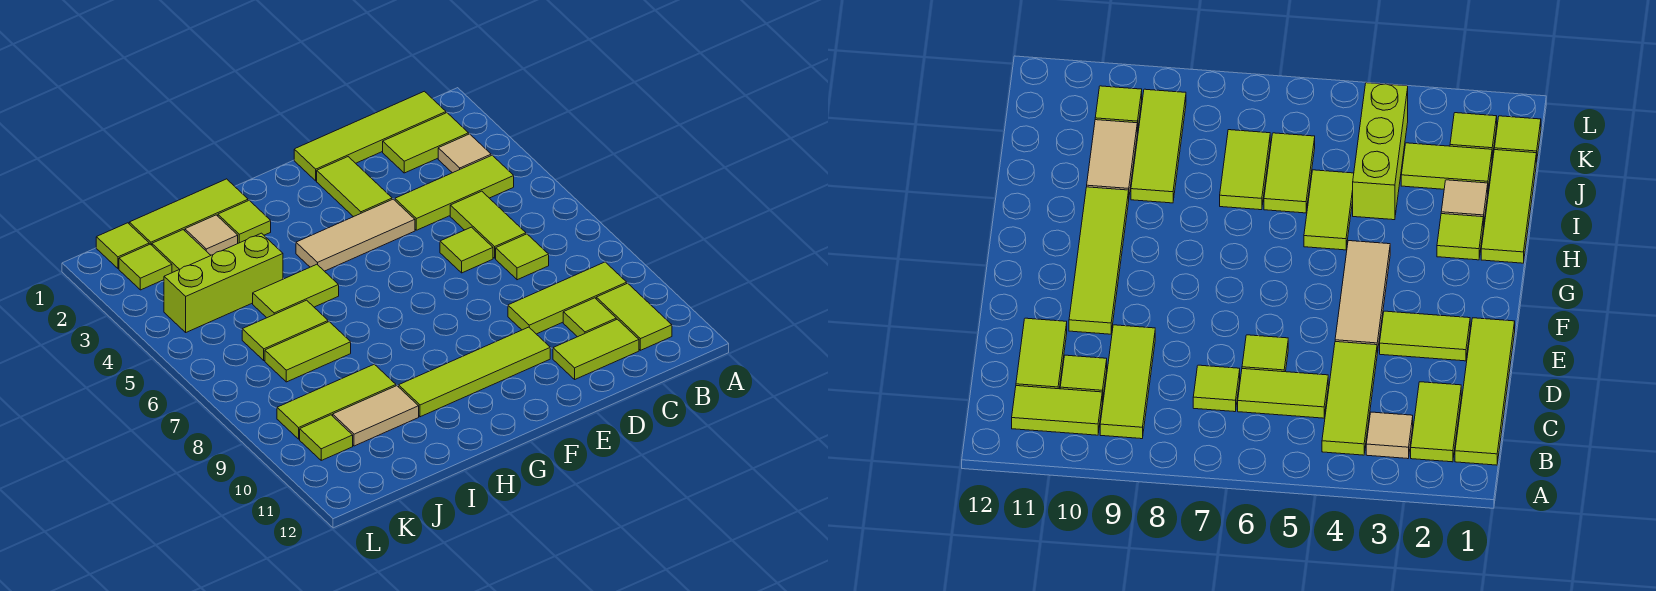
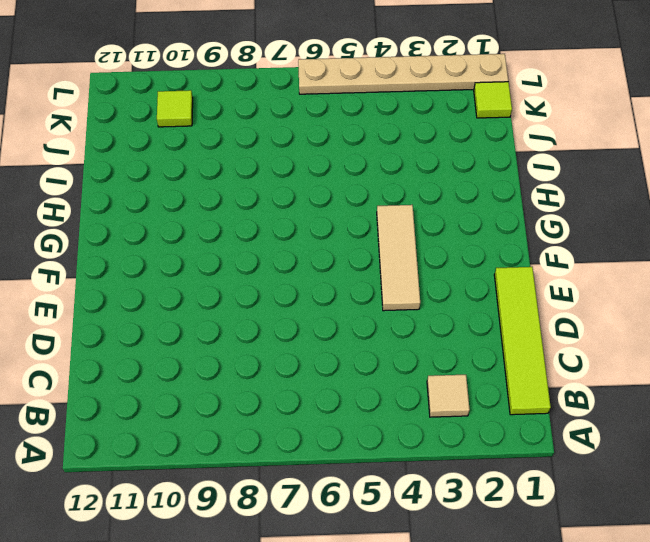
tan plate L1:L6 level 1 -> none
none -> lime tile B2:C2 level 1
none -> lime tile B4:D4 level 1
none -> lime tile B9:D9 level 1

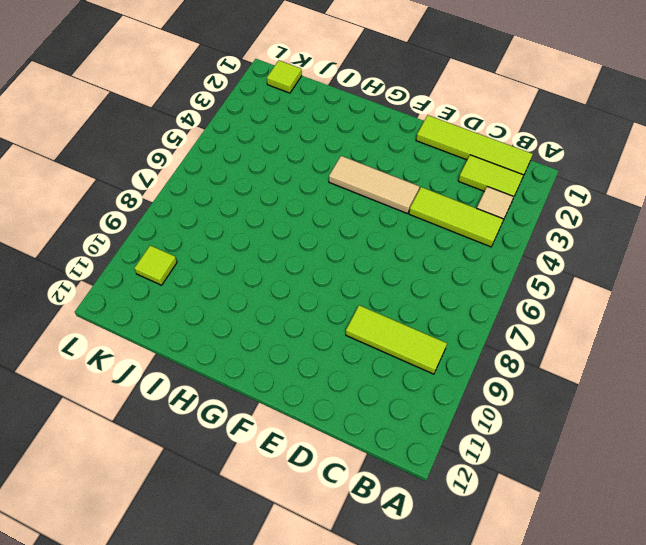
none -> lime tile B10:B11 level 1
none -> lime tile C5:C6 level 1
none -> lime tile C7 level 1

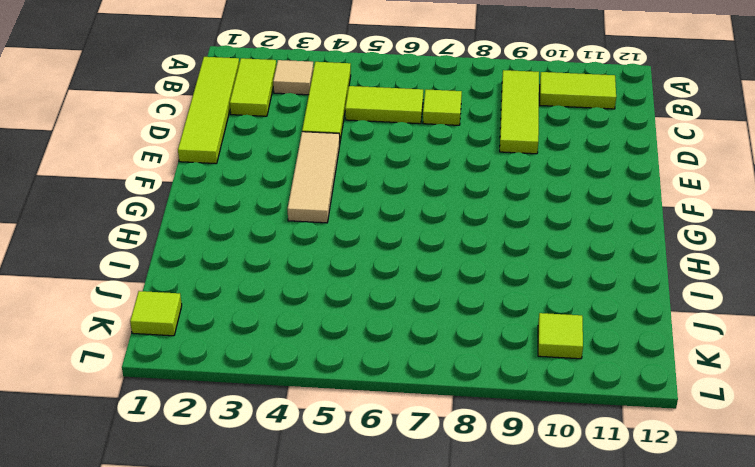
none -> lime tile C10 level 1
none -> lime tile C11:D11 level 1
none -> lime tile D6 level 1

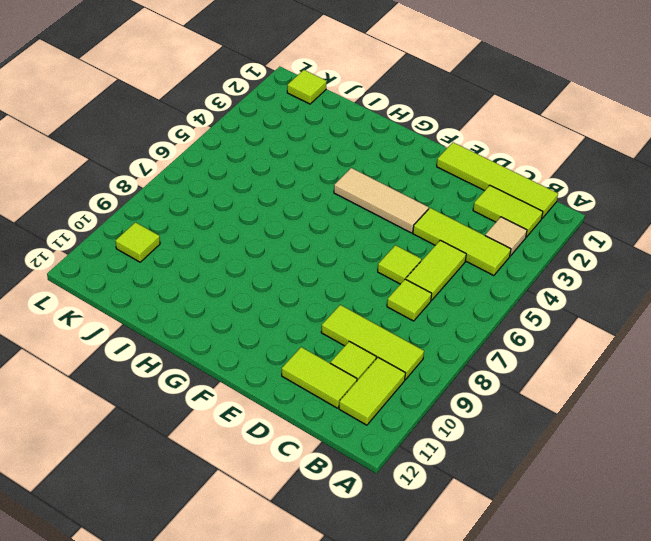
none -> lime tile E2:E3 level 1
none -> lime tile E10:H10 level 1
none -> lime tile H1:J1 level 1

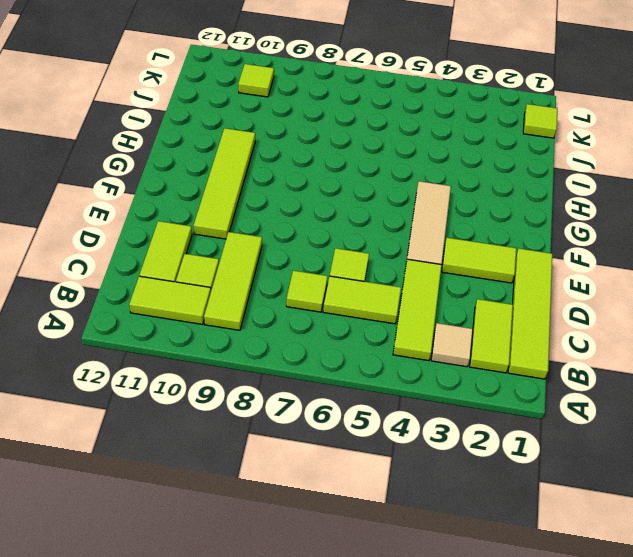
none -> lime tile H1:J1 level 1
none -> lime tile H2 level 1
none -> lime tile H5:I5 level 1

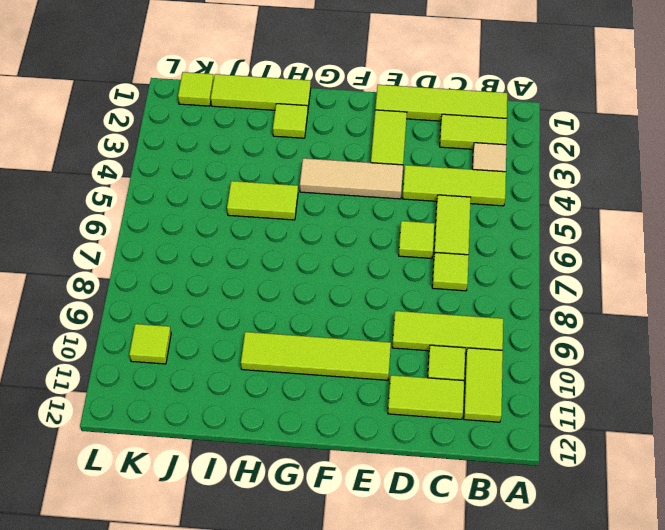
none -> tan tile I2 level 1
none -> lime brick I4:K4 level 1
none -> lime tile I6:J6 level 1

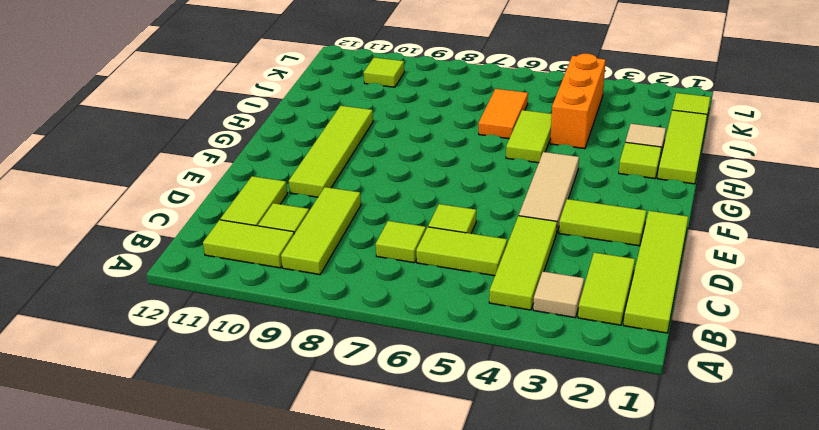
orange brick I4:K4 level 1 -> lime brick I4:K4 level 1
orange tile I6:J6 level 1 -> lime tile I6:J6 level 1
none -> lime tile I7:J7 level 1
none -> lime tile I9:K9 level 1
none -> tan tile I10:J10 level 1

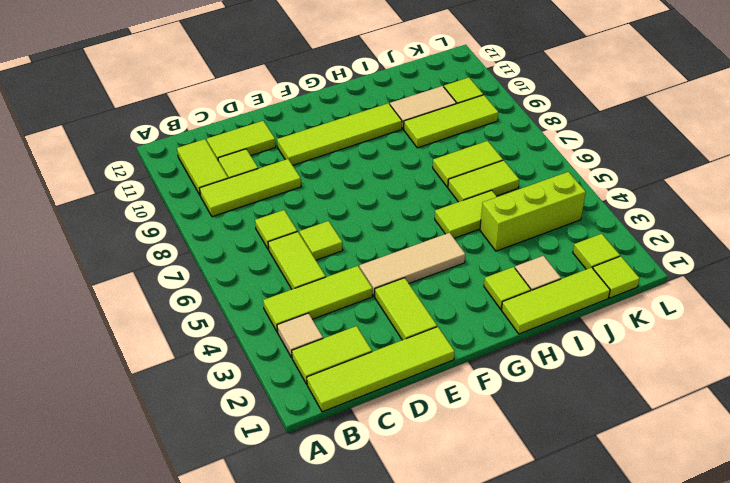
none -> lime tile J2:J3 level 1

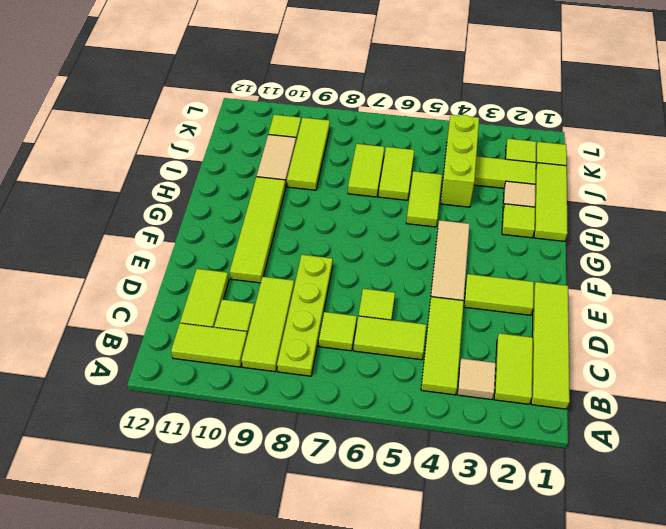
lime plate B8:E8 level 1 -> none

